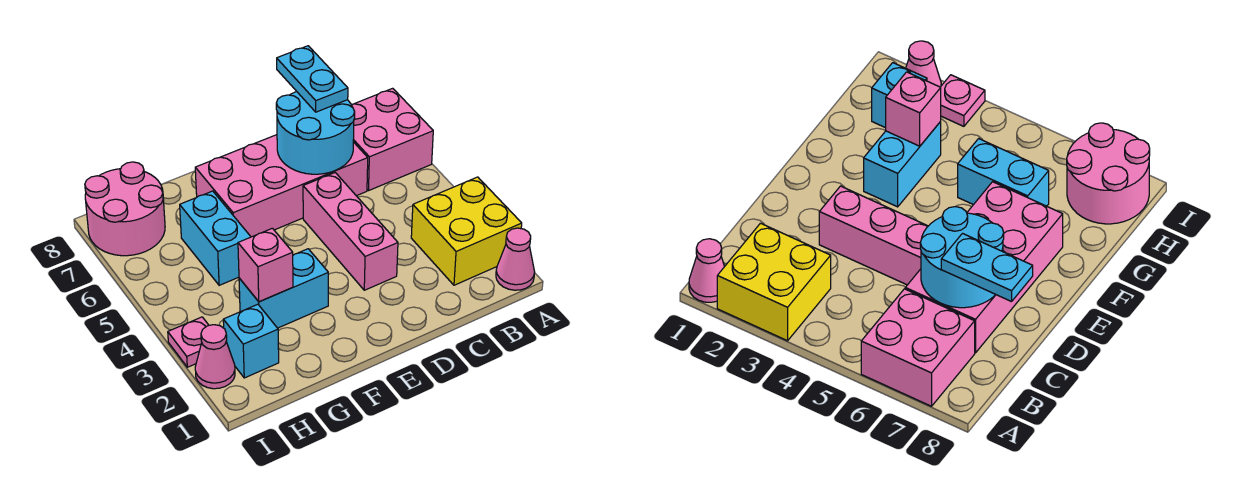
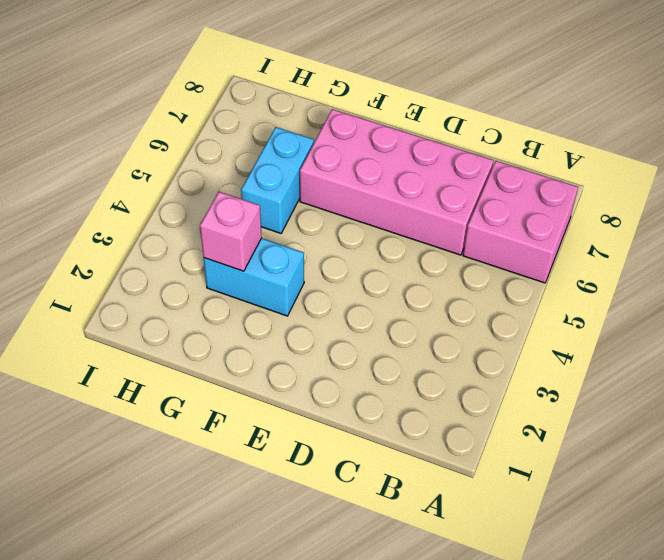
none -> pink cone A1 level 1
none -> yellow brick A2:B3 level 1
none -> pink brick D3:D5 level 1

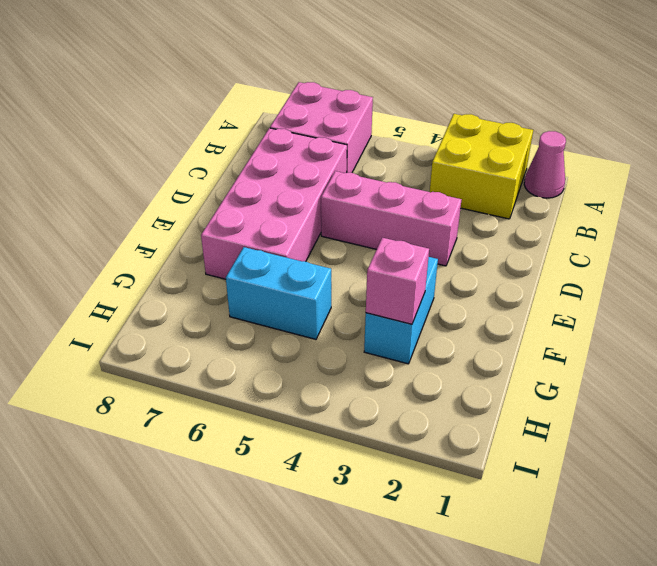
none -> cyan brick H2 level 1
none -> pink round brick H7:I8 level 1
none -> pink cone I2 level 1

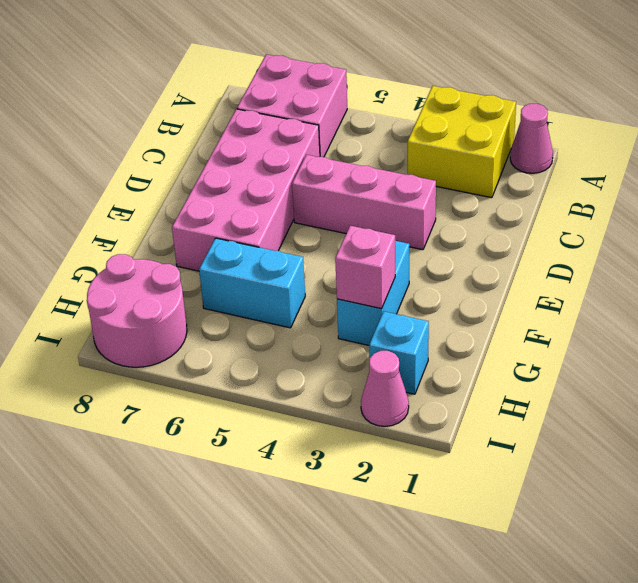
none -> pink plate I3 level 1
none -> cyan round brick C6:D7 level 2
none -> cyan plate C7:C8 level 3

